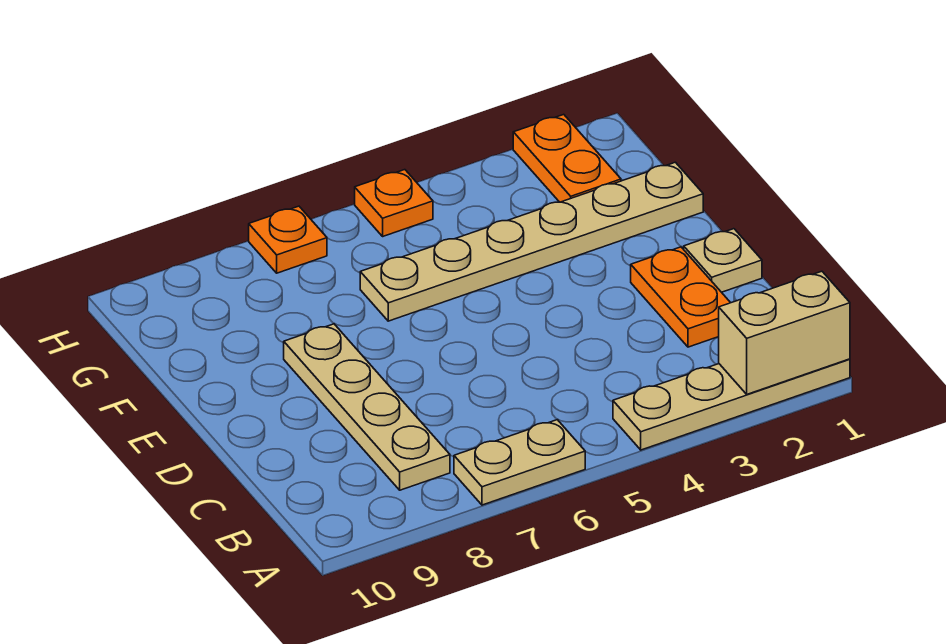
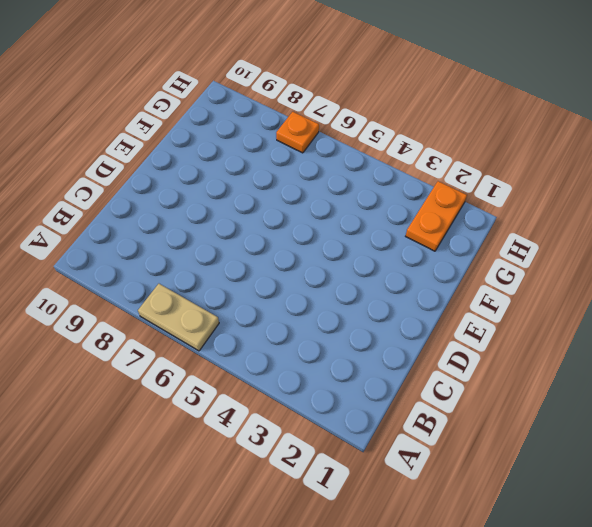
none -> tan plate A1:A4 level 1
none -> tan plate B8:E8 level 1

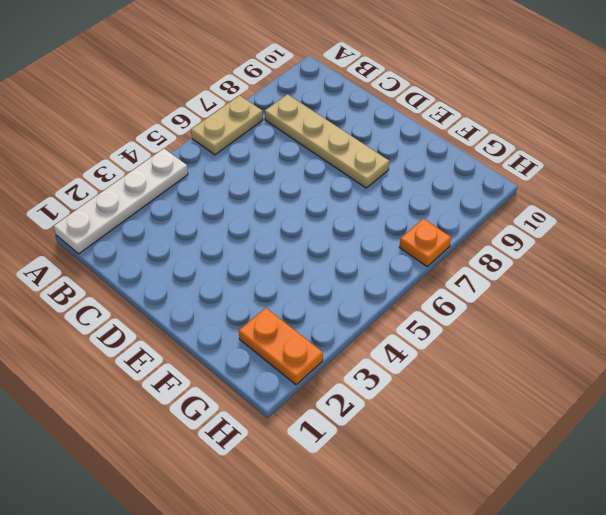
white plate A1:A4 level 1 -> tan plate A1:A4 level 1
none -> orange plate C2:D2 level 1
none -> tan plate D1 level 1

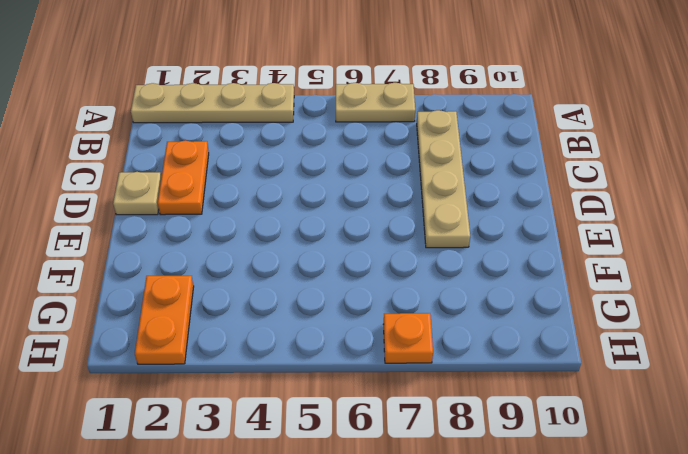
none -> tan plate F1:F6 level 1
none -> orange plate H5 level 1

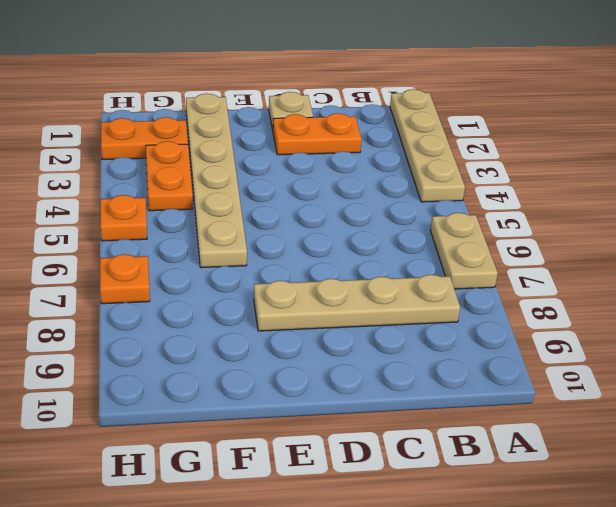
orange plate G3:G4 level 1 -> none
none -> tan brick A1:A2 level 2

